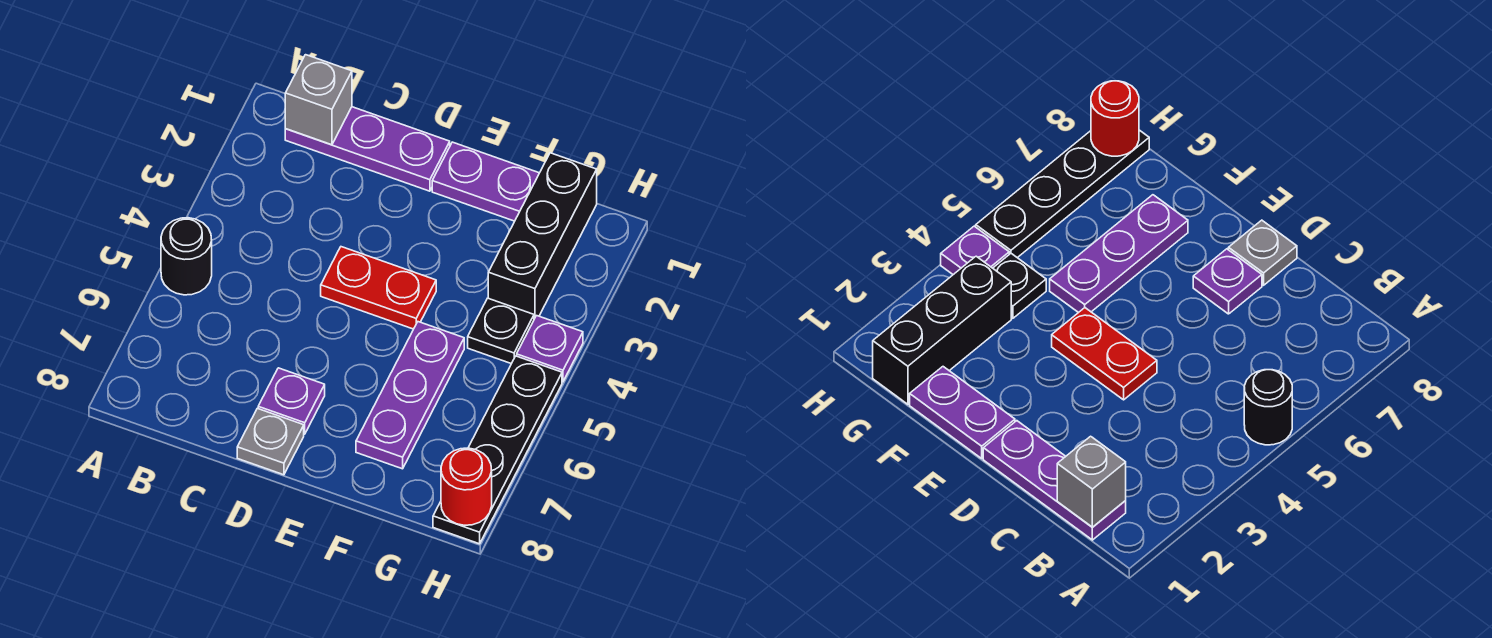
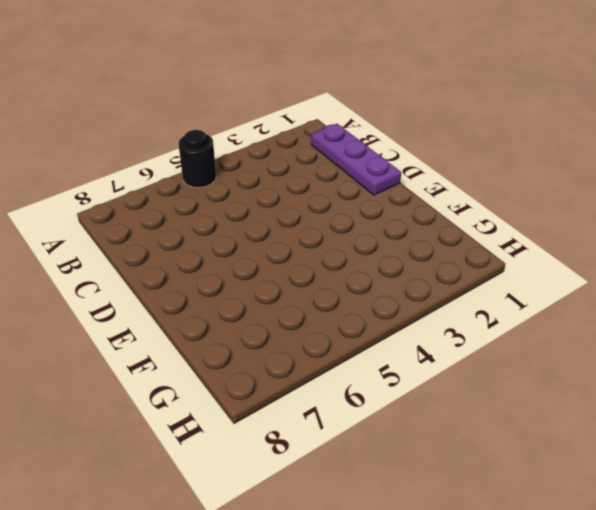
none -> red plate D4:E4 level 1
none -> purple plate D7 level 1
none -> grey plate D8 level 1

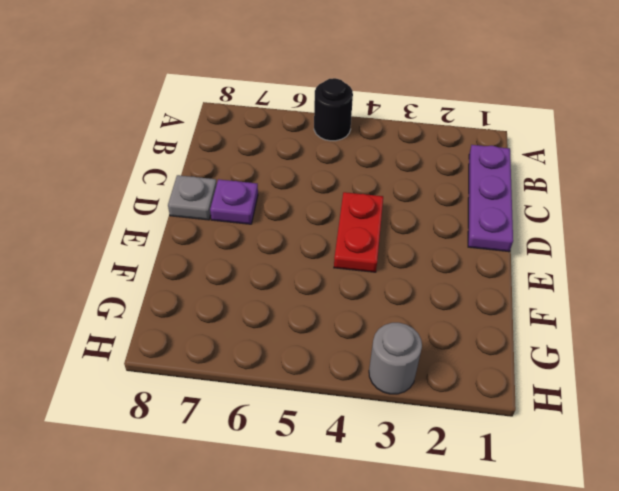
grey round brick H3 level 1 -> none
none -> purple plate E1:F1 level 1
none -> purple plate F5:F7 level 1
none -> black brick G1:G3 level 1

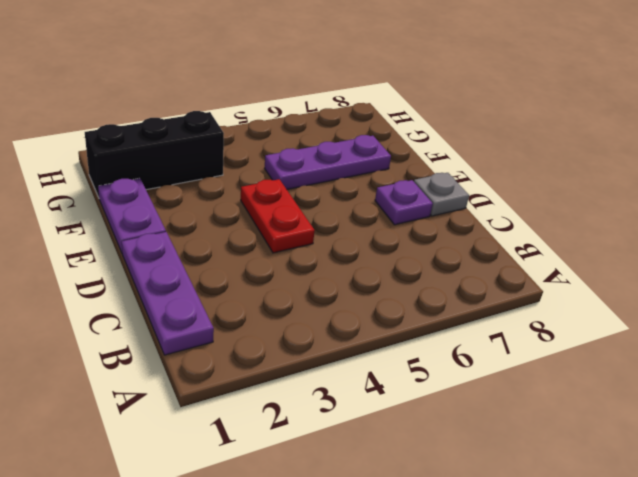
none -> black round brick A5 level 1
none -> black plate G4 level 1
none -> purple plate H4 level 1

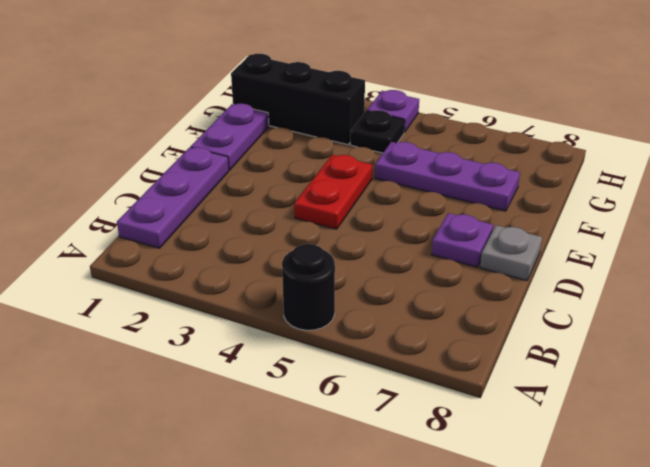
none -> black plate H5:H8 level 1
none -> grey brick B1 level 2
none -> red round brick H8 level 2

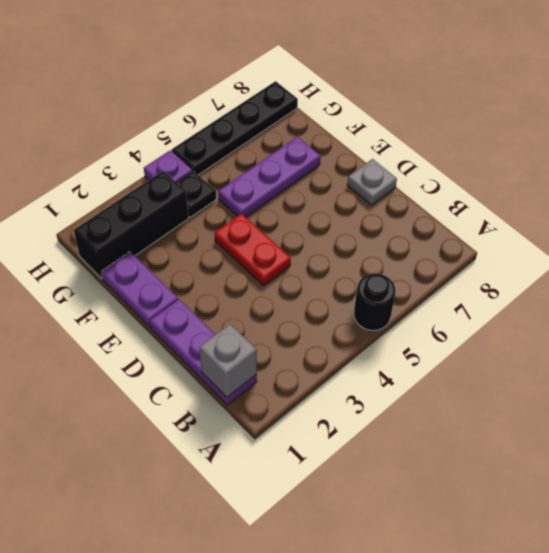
none -> purple plate D7 level 1
none -> red round brick H8 level 2

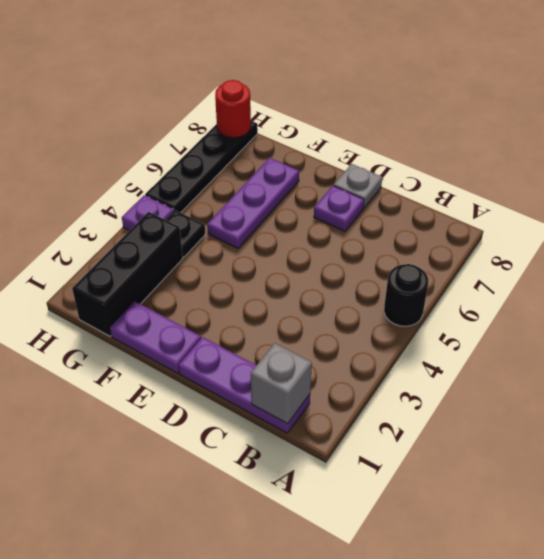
none -> red plate D4:E4 level 1

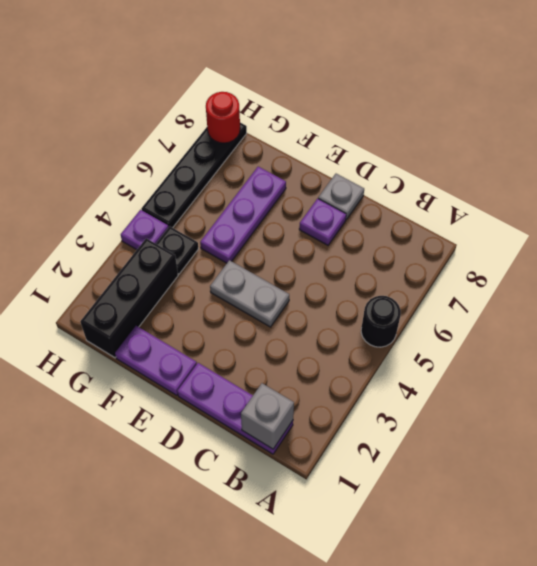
grey plate D4:E4 level 1 -> red plate D4:E4 level 1

